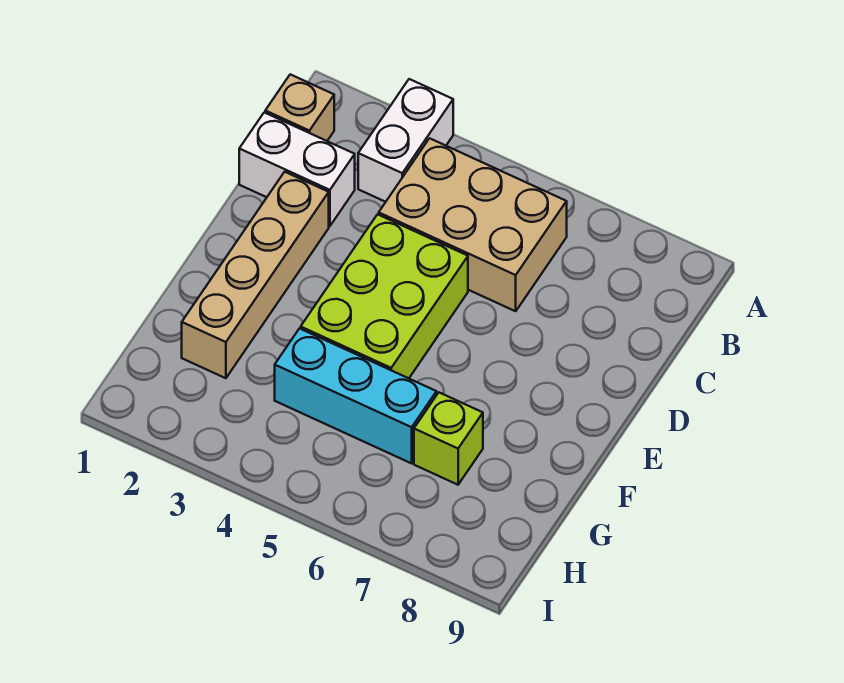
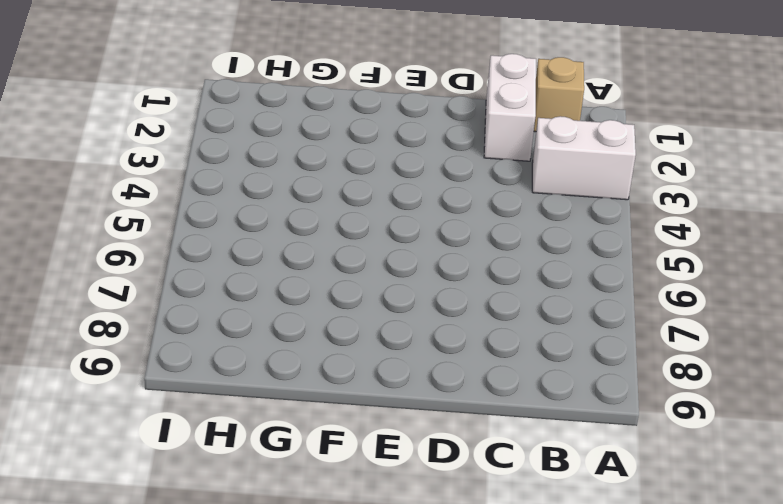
none -> tan brick B4:C6 level 1
none -> tan brick D2:G2 level 1

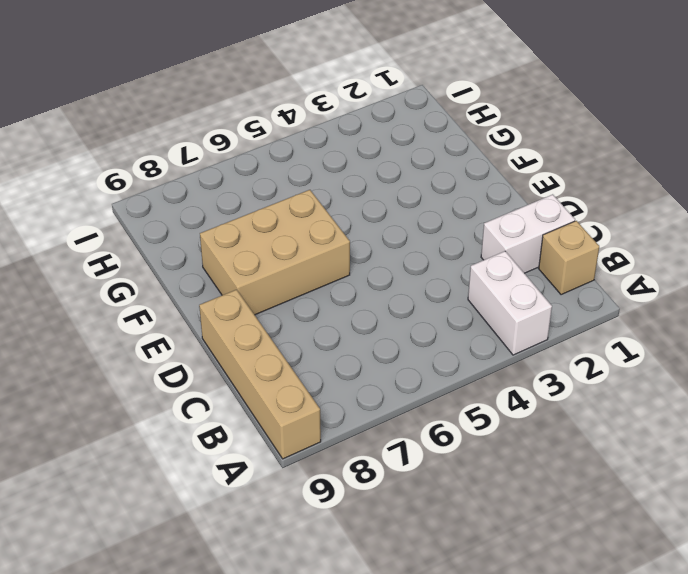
tan brick A9:D9 level 1 -> tan brick D2:G2 level 1
tan brick E6:F8 level 1 -> tan brick B4:C6 level 1
none -> lime brick D4:F5 level 1
none -> cyan brick G4:G6 level 1

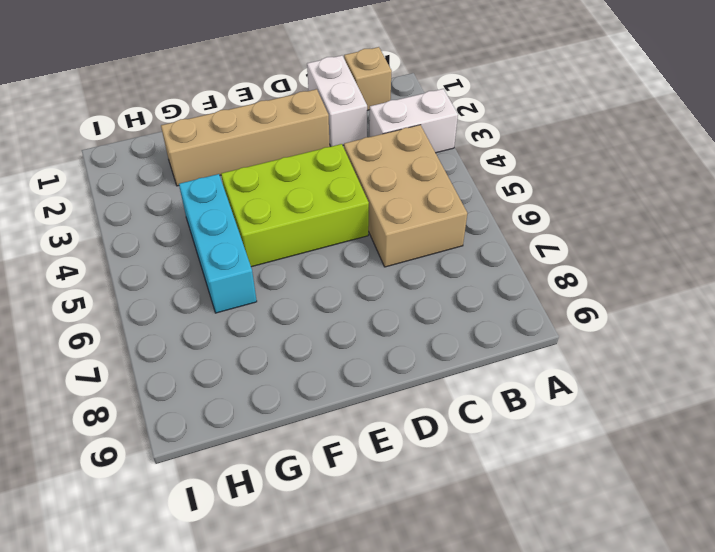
none -> lime brick G7 level 1

